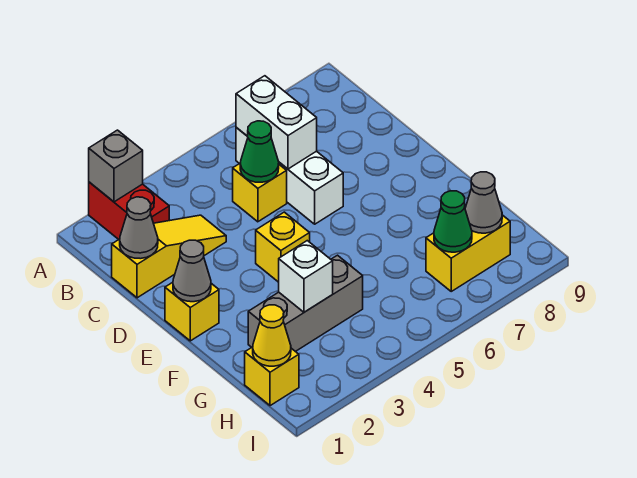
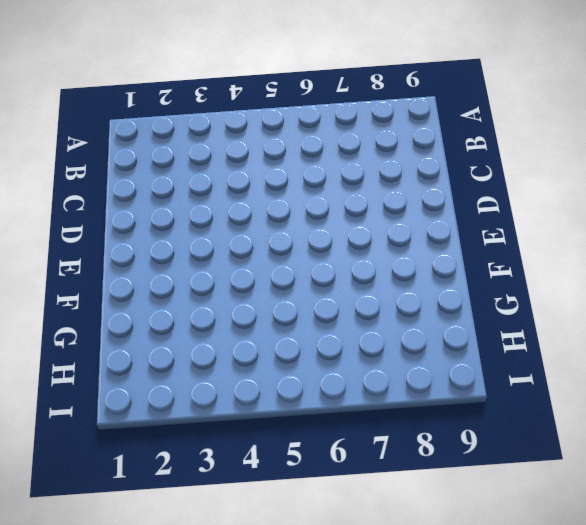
none -> red brick A2:B2 level 1
none -> white brick B6:D6 level 1
none -> yellow slope C1:C3 level 1 top 1

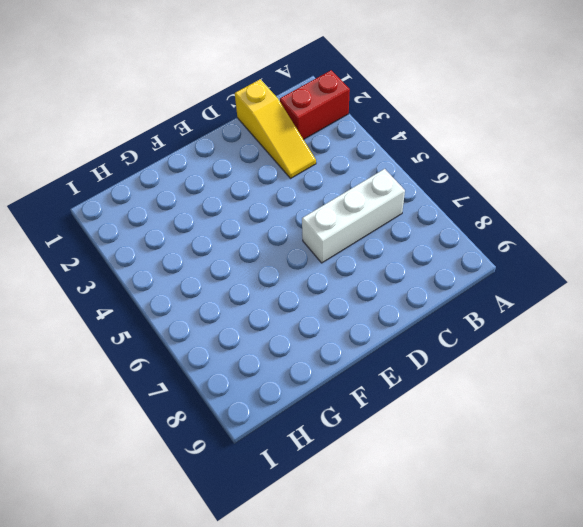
none -> yellow brick C5 level 1
none -> yellow brick E1 level 1
none -> yellow brick E4 level 1

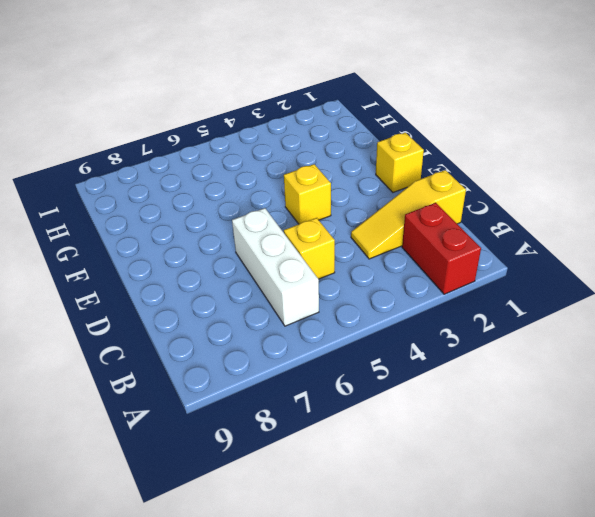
none -> grey brick G2:G4 level 1
none -> yellow brick H1 level 1
none -> yellow brick H7:H8 level 1

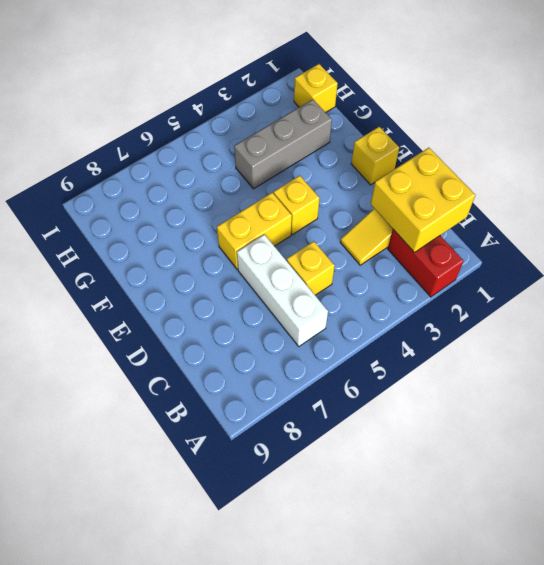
yellow brick B1:C2 level 2 -> grey cone C1 level 2
yellow brick E5:E6 level 1 -> yellow brick H7:H8 level 1
none -> grey brick A2 level 2
none -> white brick B6:C6 level 2
none -> green cone C5 level 2

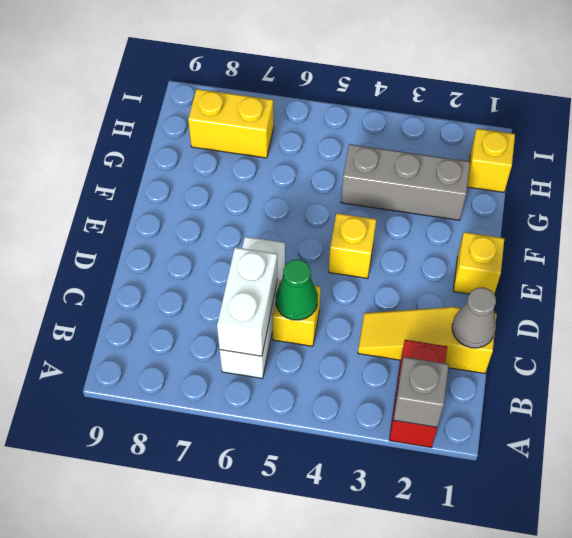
none -> grey cone E1 level 2
none -> white brick G3 level 2
none -> yellow cone H1 level 2

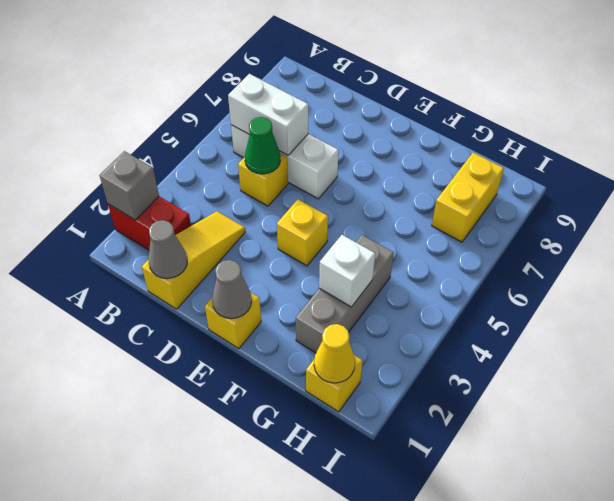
none -> green cone H7 level 2
none -> grey cone H8 level 2

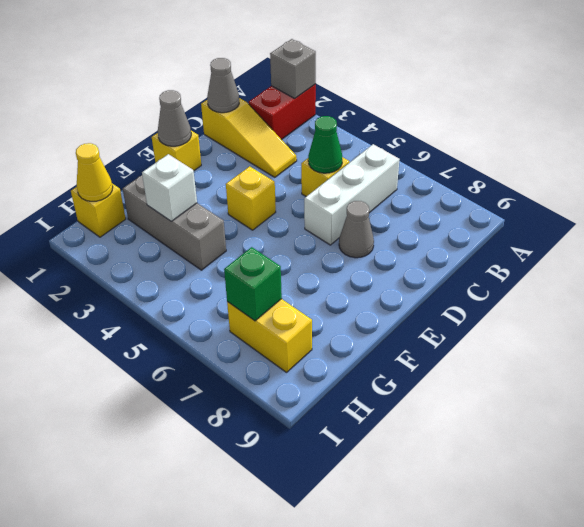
grey cone D7 level 1 -> grey cone H8 level 2
green brick H7 level 2 -> green cone H7 level 2
none -> white brick B6:C6 level 2

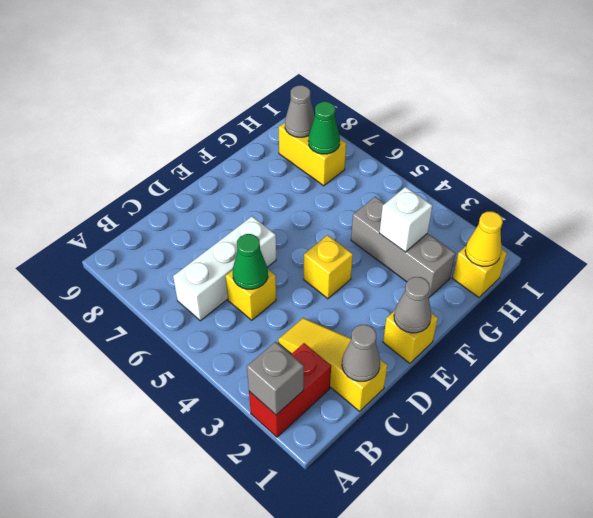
none -> white brick B6:C6 level 2

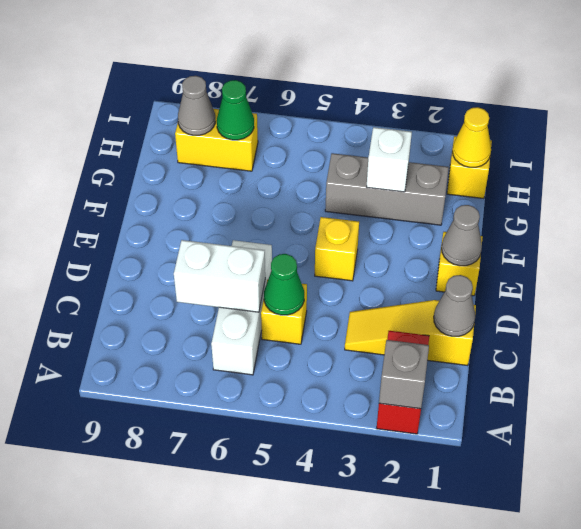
white brick C6:C7 level 2 -> white brick B6:C6 level 2

